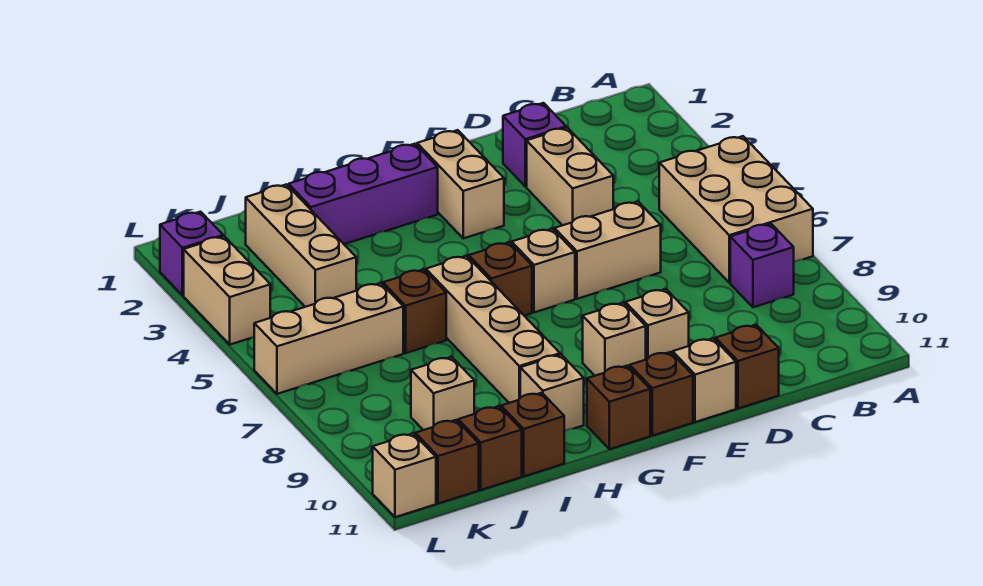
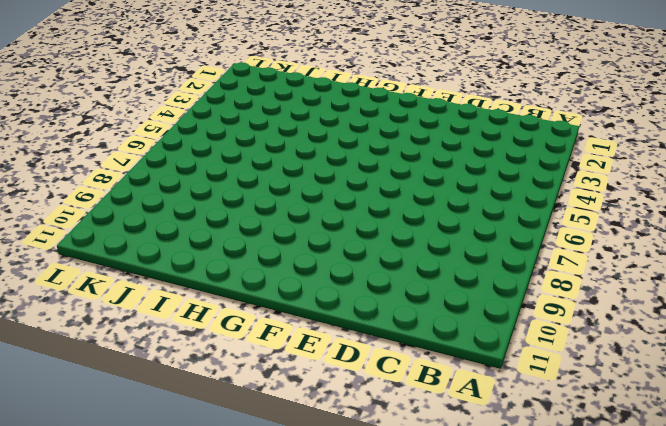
none -> tan brick A5:B7 level 1
none -> purple brick B8 level 1
none -> purple brick D2 level 1

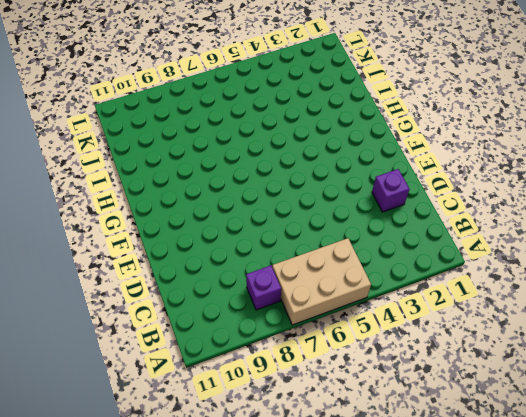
none -> tan brick D3:D4 level 1
none -> tan brick D6:E6 level 1
none -> brown brick D11 level 1

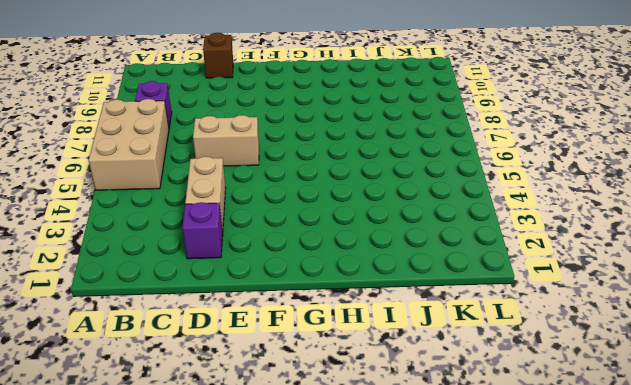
none -> tan brick E9 level 1
none -> tan brick E11 level 1
none -> tan brick F2:F3 level 1

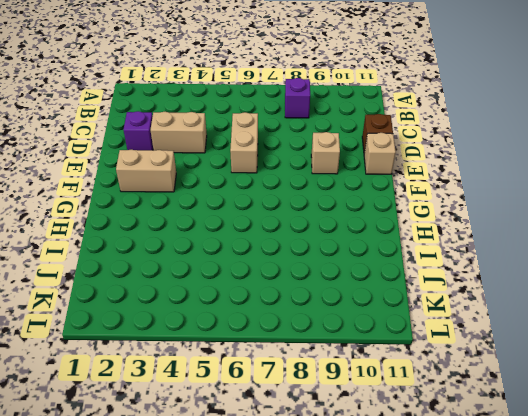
none -> tan brick A5:B7 level 1
none -> tan brick F6 level 1
none -> tan brick F9 level 1

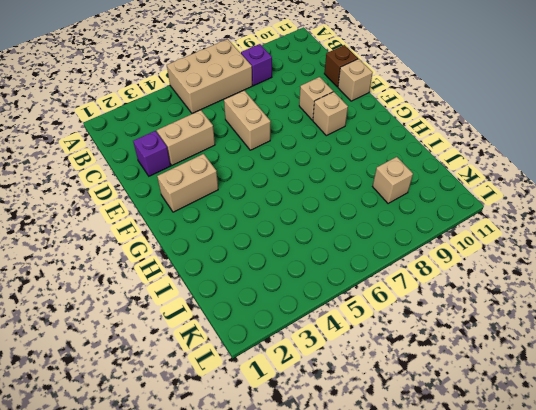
none -> tan brick F6 level 1
none -> brown brick F11 level 1
none -> purple brick G2:I2 level 1

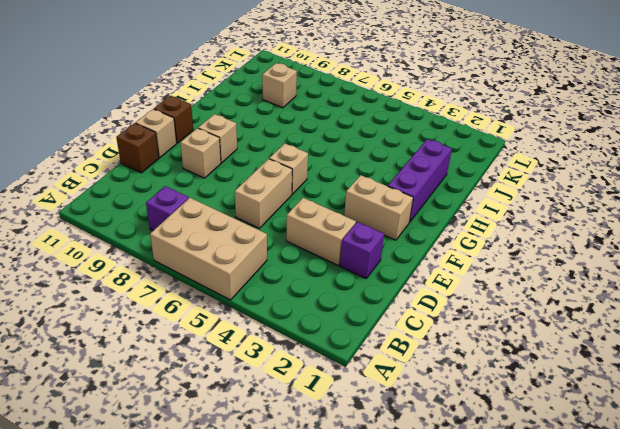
none -> brown brick G6 level 1
none -> brown brick G11 level 1
none -> tan brick H6:H9 level 1

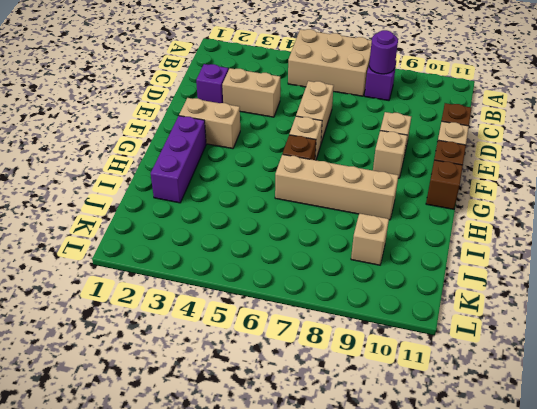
purple round brick B8 level 2 -> none
none -> tan brick H10 level 1
none -> brown brick I6 level 1
none -> brown brick I11 level 1

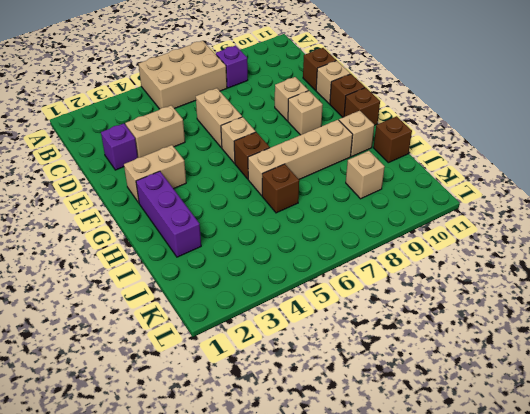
none -> tan brick J2:J4 level 1
none -> tan brick J6:L6 level 1
none -> brown brick J11 level 1

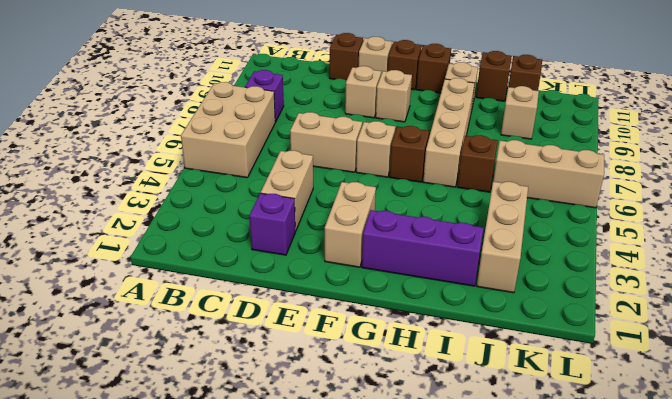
none -> brown brick K11 level 1
none -> purple brick L2 level 1
none -> tan brick L3:L4 level 1

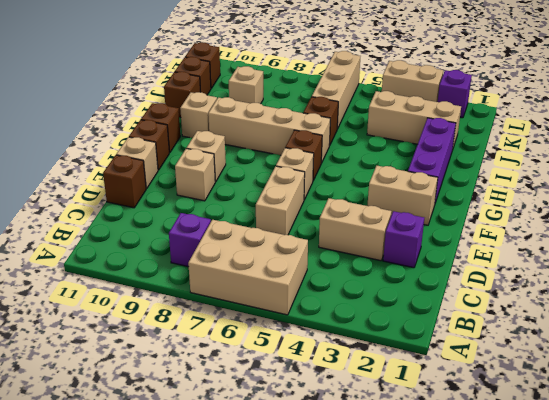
none -> tan brick L11 level 1

